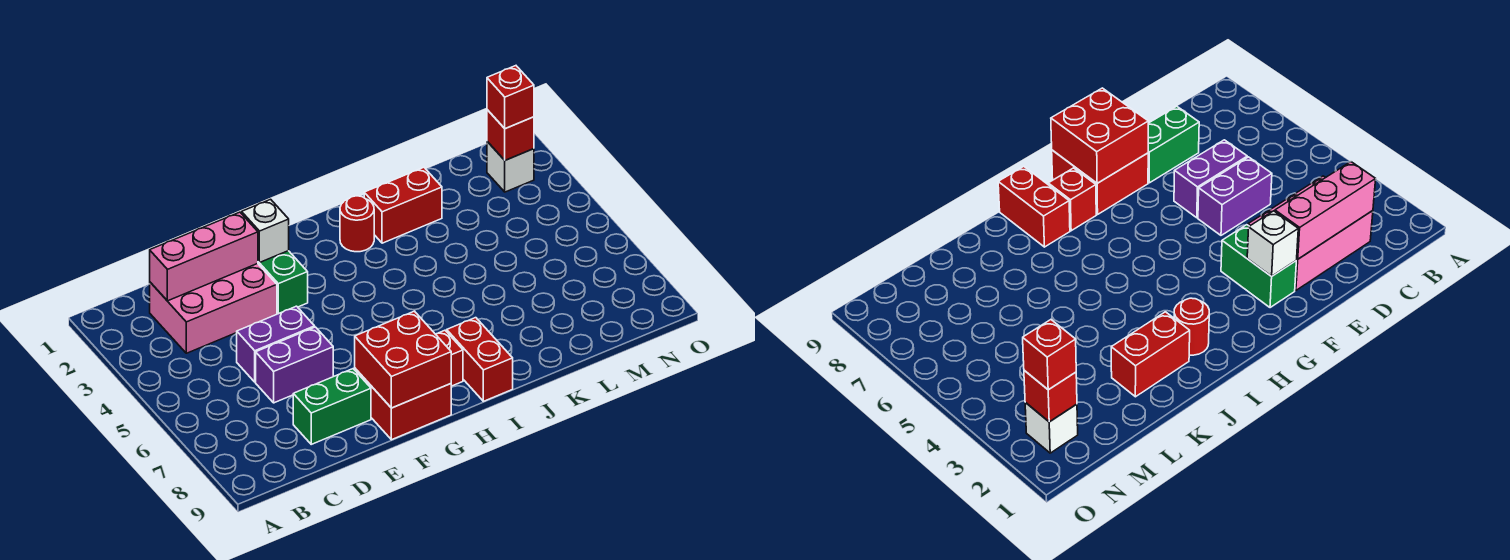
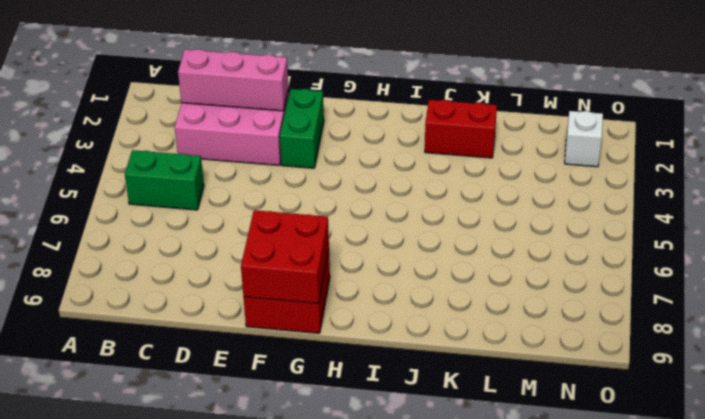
green brick B5:C5 level 1 -> green brick D8:E8 level 1
none -> purple brick D5:E5 level 1
none -> purple brick D6:E6 level 1
none -> red brick H8 level 1

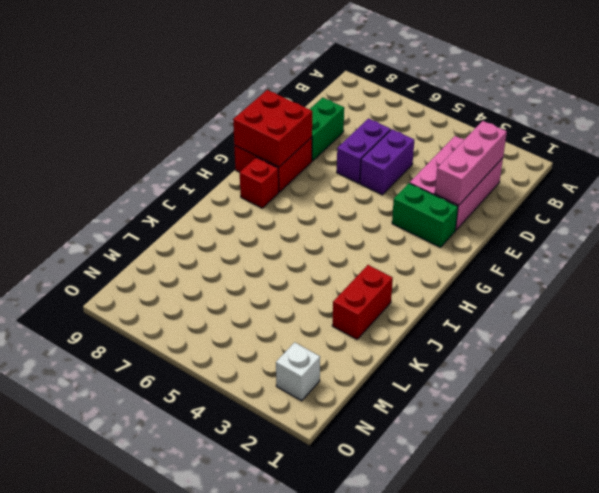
none -> red round brick I2 level 1
none -> red brick I8:I9 level 1
none -> white brick F2 level 2

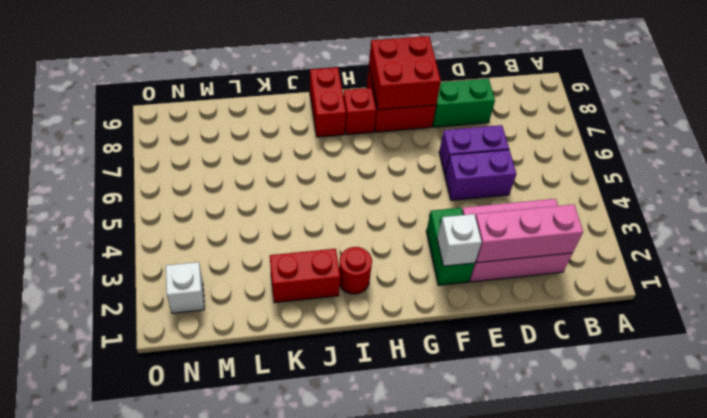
none -> red brick N2 level 2
none -> red brick N2 level 3

